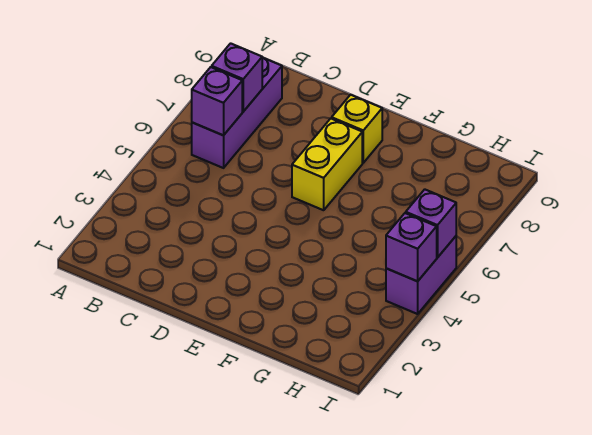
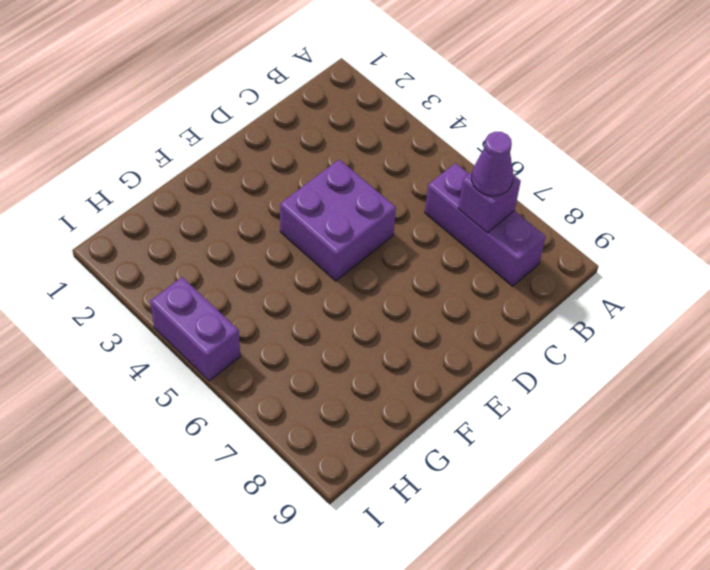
purple cone B7 level 3 -> none
purple brick D4:E5 level 1 -> none
none -> yellow brick E6:E7 level 1
none -> yellow brick E8 level 1

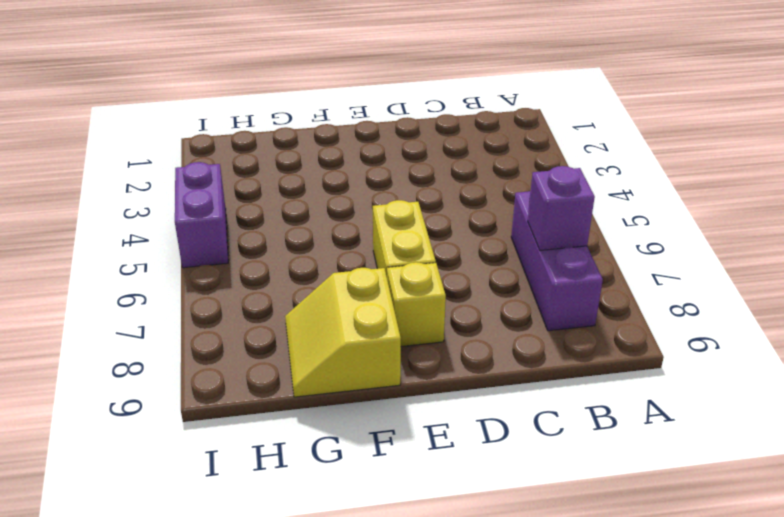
yellow slope F8:G9 level 1 top F -> none
none -> purple brick B6 level 2
none -> purple brick I4 level 2

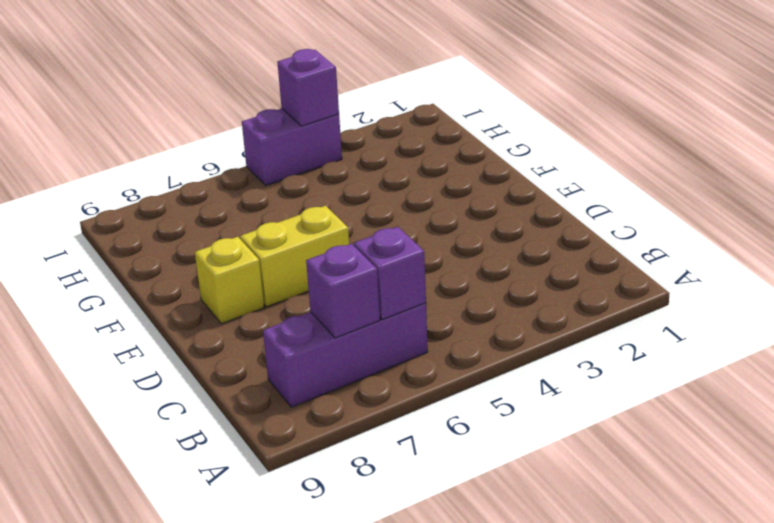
none -> purple brick I5 level 2

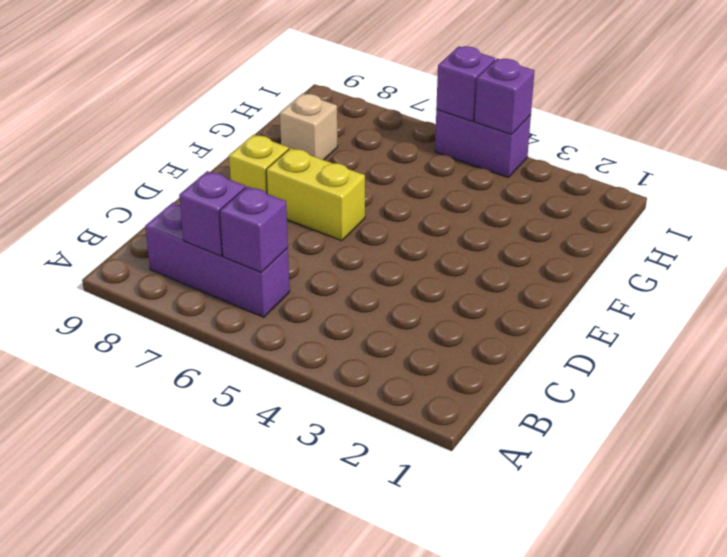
tan brick G8 level 1 -> none

